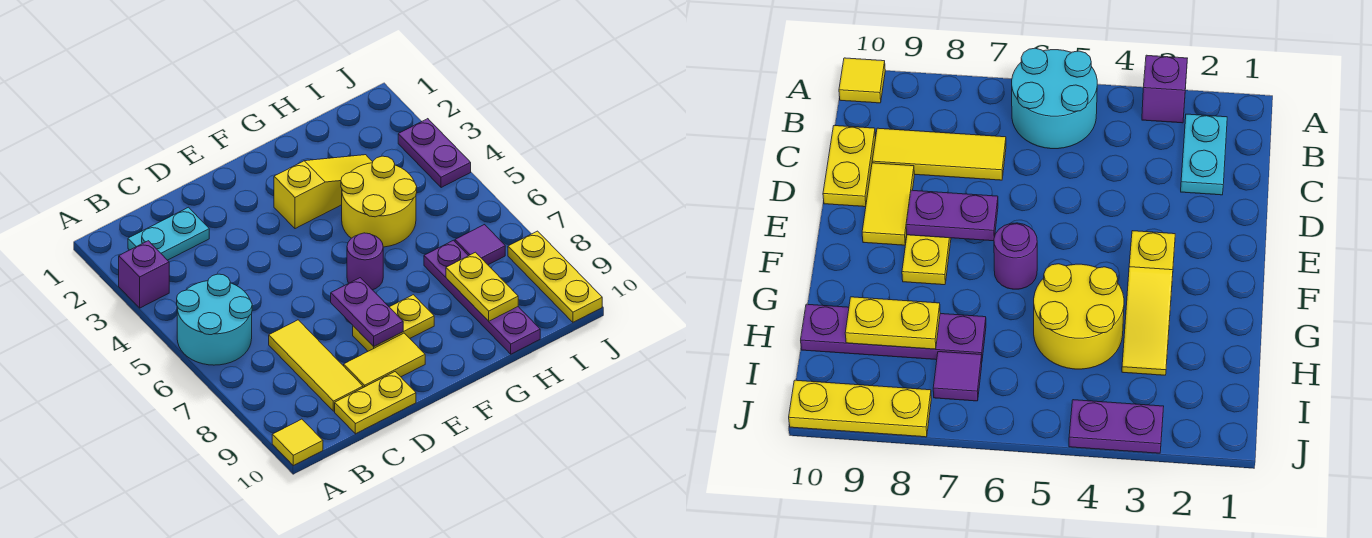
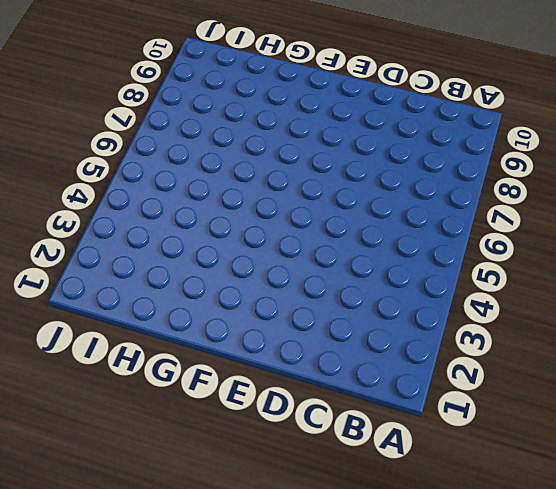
none -> purple brick A3 level 1
none -> cyan round brick A5:B6 level 1
none -> yellow tile A10 level 1

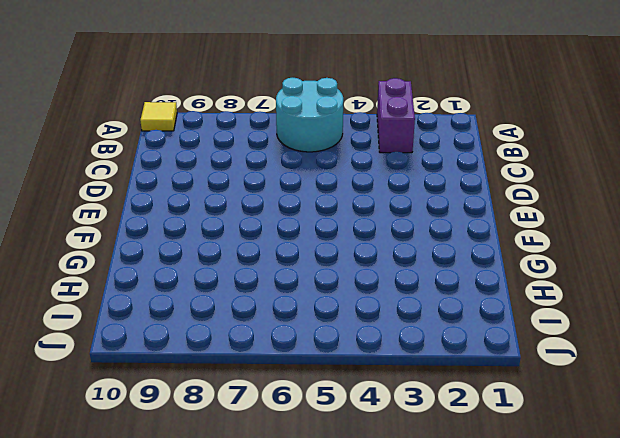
purple brick A3:B3 level 1 -> purple brick A3 level 1
none -> cyan plate B2:C2 level 1
none -> yellow tile C7:C9 level 1
none -> yellow plate C10:D10 level 1

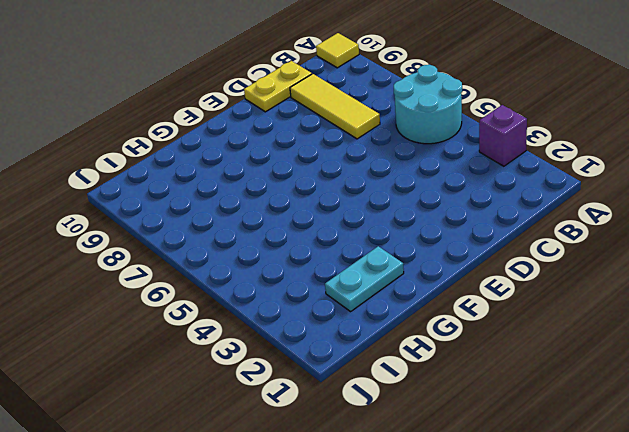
cyan plate G2:H2 level 1 -> cyan plate B2:C2 level 1
none -> yellow tile D9:E9 level 1
none -> yellow plate E8:F8 level 1
none -> yellow slope F3:H3 level 1 top F

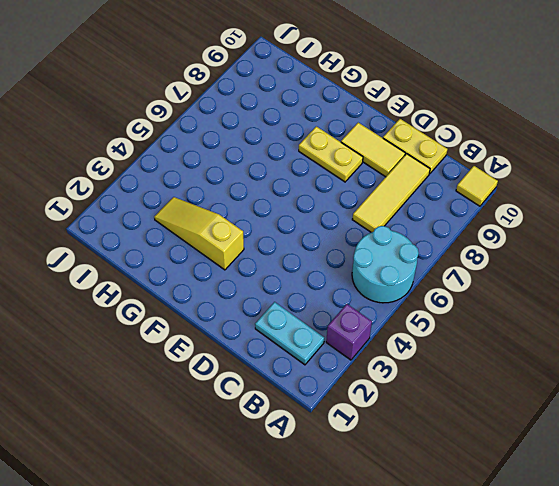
none -> purple round brick F6 level 1
none -> yellow round brick G4:H5 level 1
none -> purple plate H7:H10 level 1

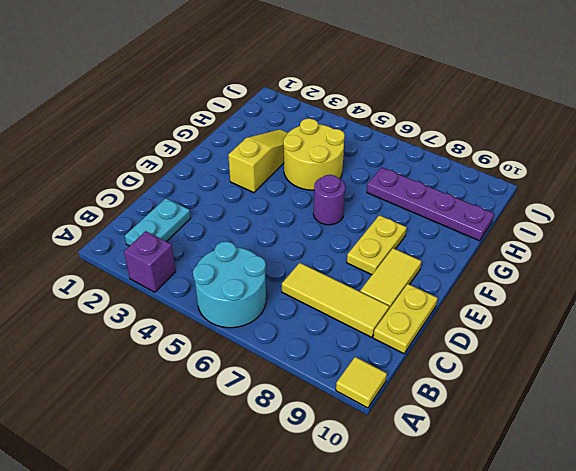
none -> purple tile I7 level 1
none -> purple plate J3:J4 level 1
none -> yellow plate J8:J10 level 1

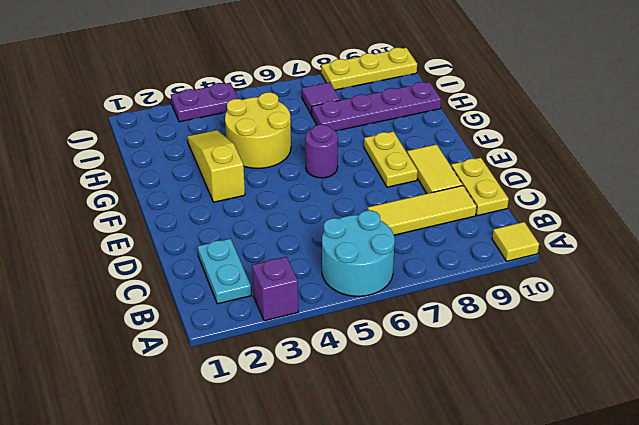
none -> purple plate E7:E8 level 2
none -> yellow plate H8:H9 level 2

